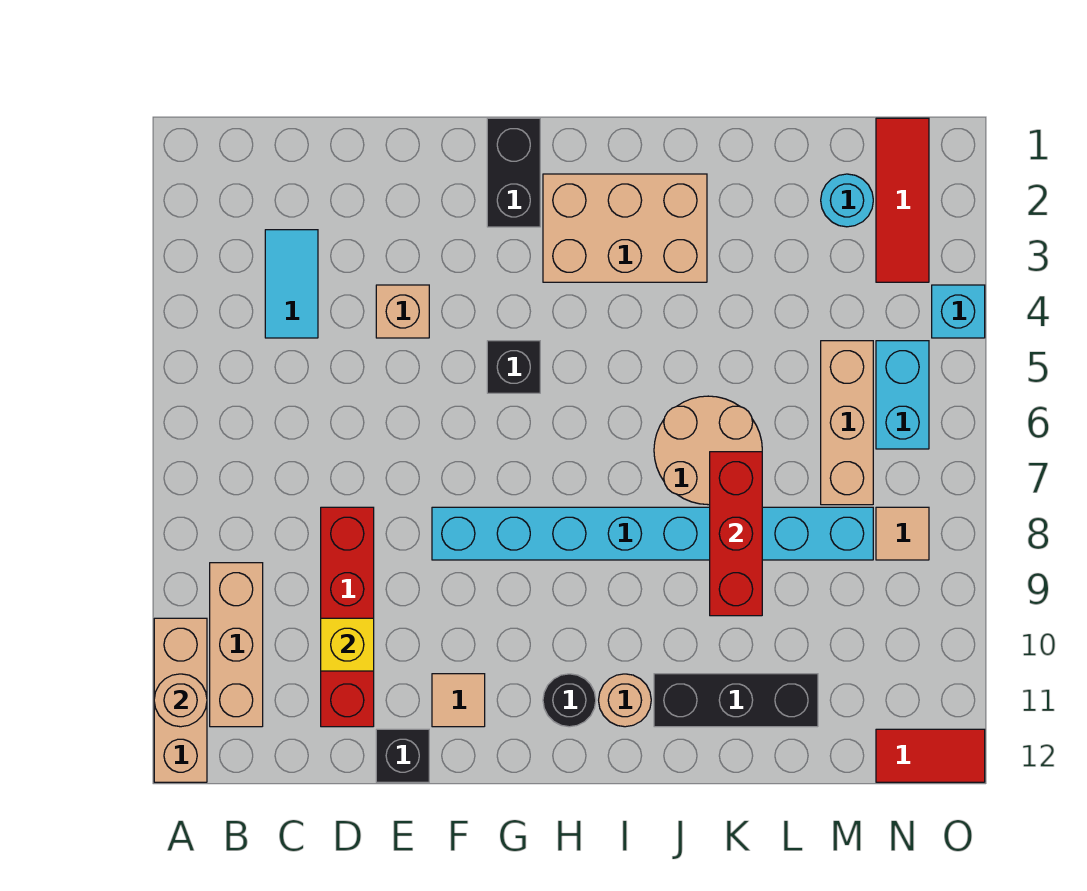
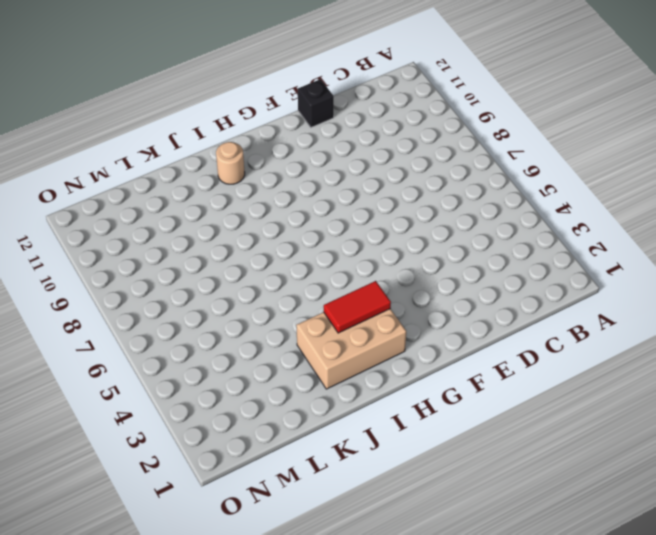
red tile H3:I3 level 2 -> red tile N12:O12 level 1
none -> tan brick A10:A12 level 1
none -> tan brick B9:B11 level 1
none -> cyan tile C3:C4 level 1

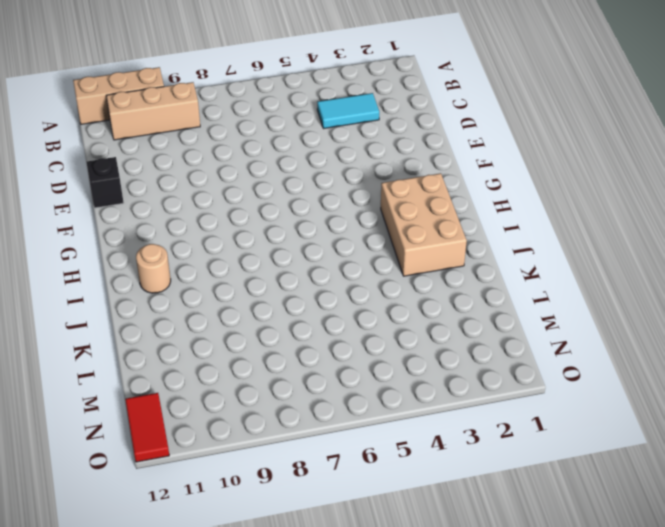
none -> red brick D8:D11 level 1
none -> tan brick E4 level 1
none -> cyan brick F8:M8 level 1

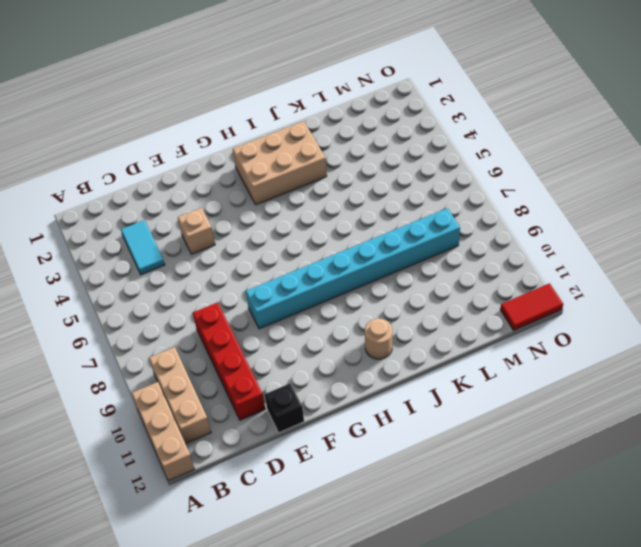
none -> tan tile F11 level 1
none -> black brick G1:G2 level 1
none -> black brick G5 level 1

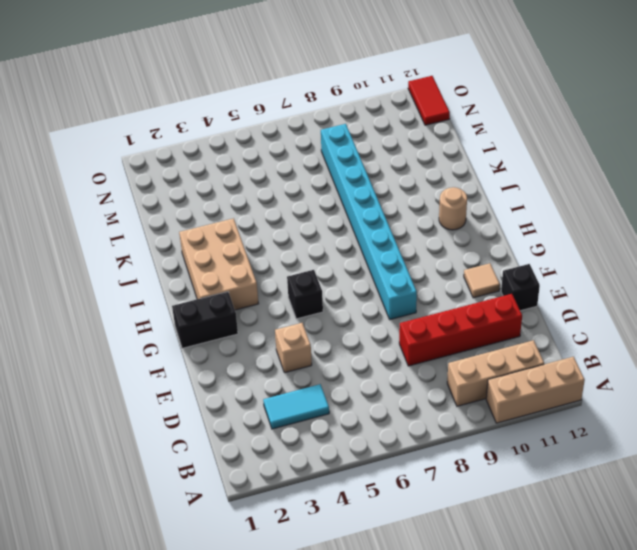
none -> black round brick H11 level 1
none -> tan round brick J6:K7 level 1
none -> black brick J11:L11 level 1

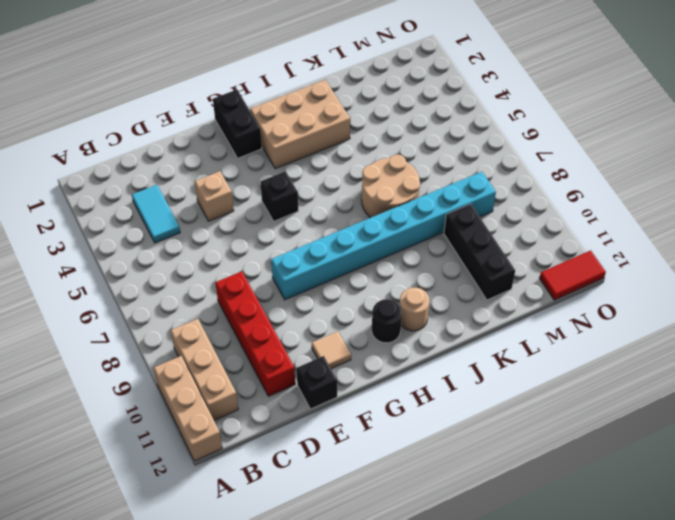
black brick L9:L11 level 1 -> black brick J11:L11 level 1
none -> cyan round brick M2 level 1
none -> tan brick M5:M7 level 1
none -> red tile N1:N3 level 1

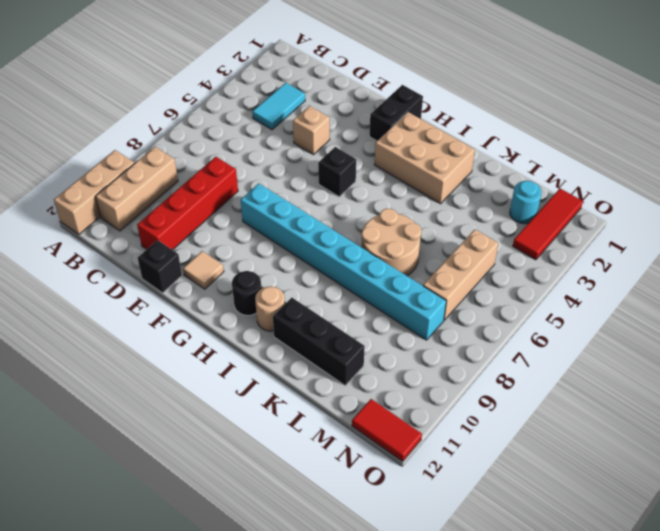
none -> cyan brick N5:N6 level 1
none -> tan tile N8 level 1
none -> cyan brick O4 level 1

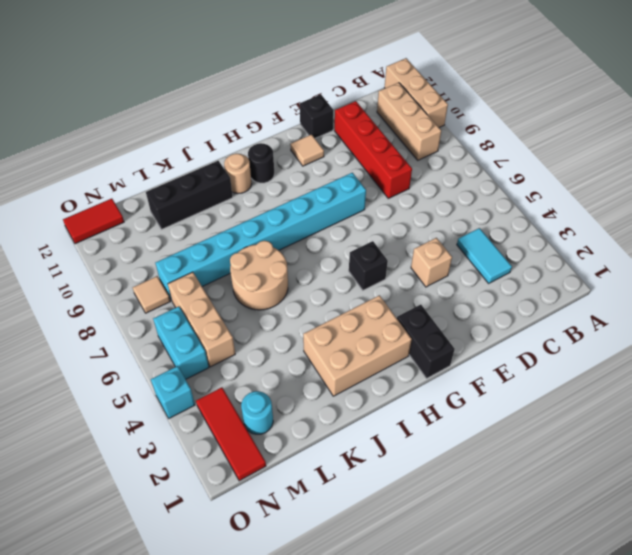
none -> tan round brick A11 level 2
none -> yellow brick D10 level 2
none -> red brick K7:K9 level 2

